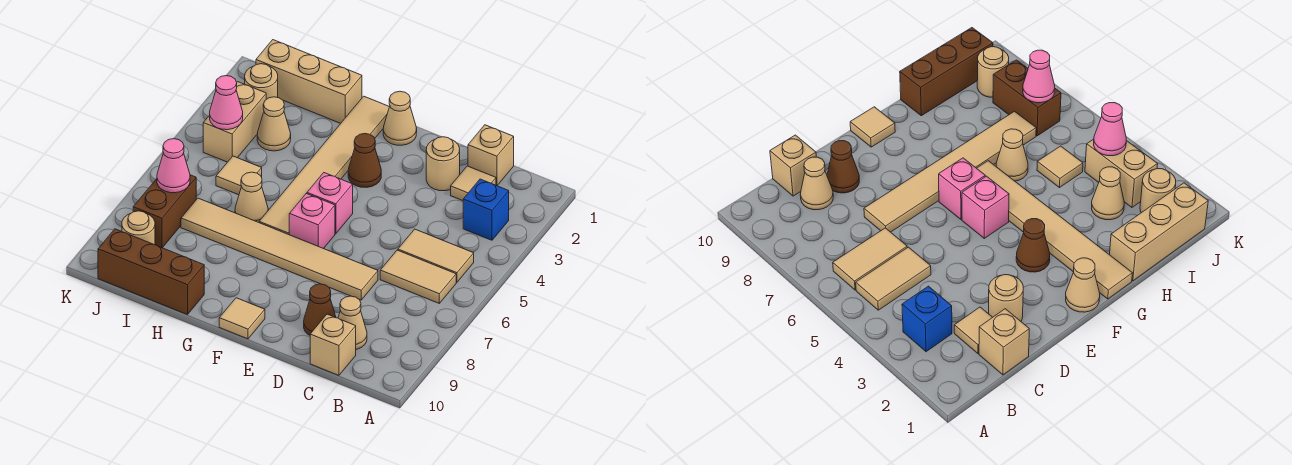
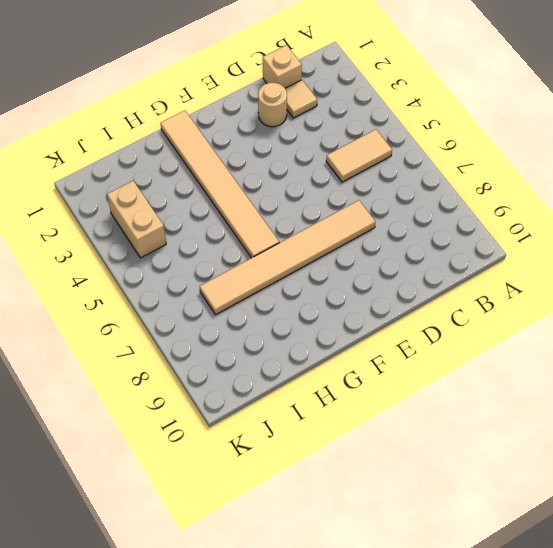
none -> blue brick B3 level 1
none -> tan tile B6:C6 level 1
none -> tan cone C9 level 1

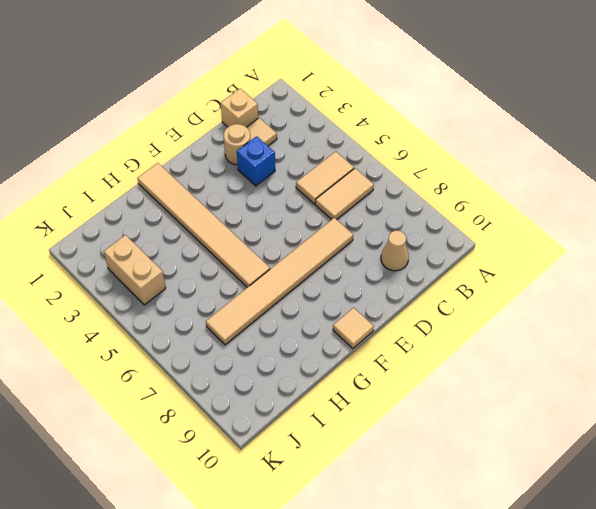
blue brick D3 level 1 -> blue brick B3 level 1
none -> tan brick C10 level 1
none -> brown cone D9 level 1
none -> tan cone F1 level 1

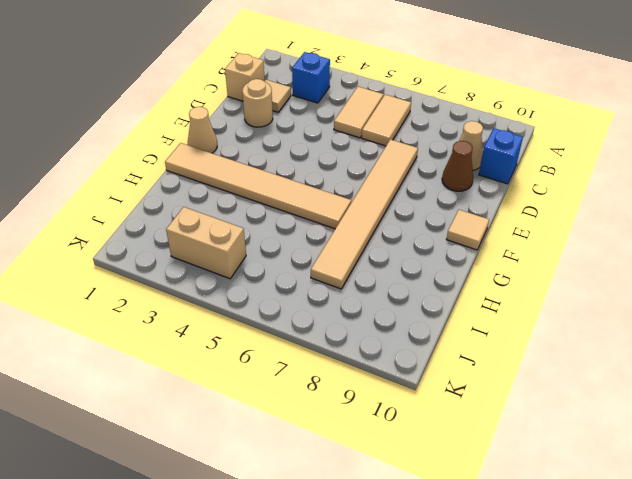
blue brick C10 level 1 -> tan brick C10 level 1
none -> brown cone F3 level 1
none -> pink brick F5 level 1
none -> pink brick F6 level 1

